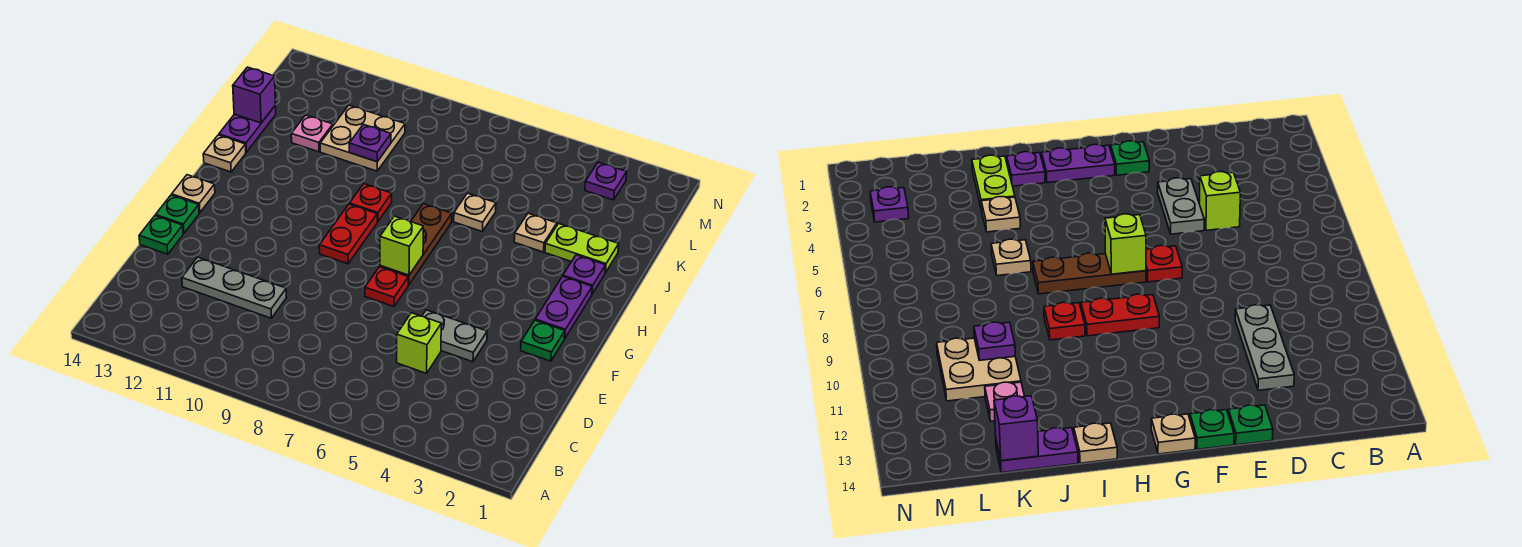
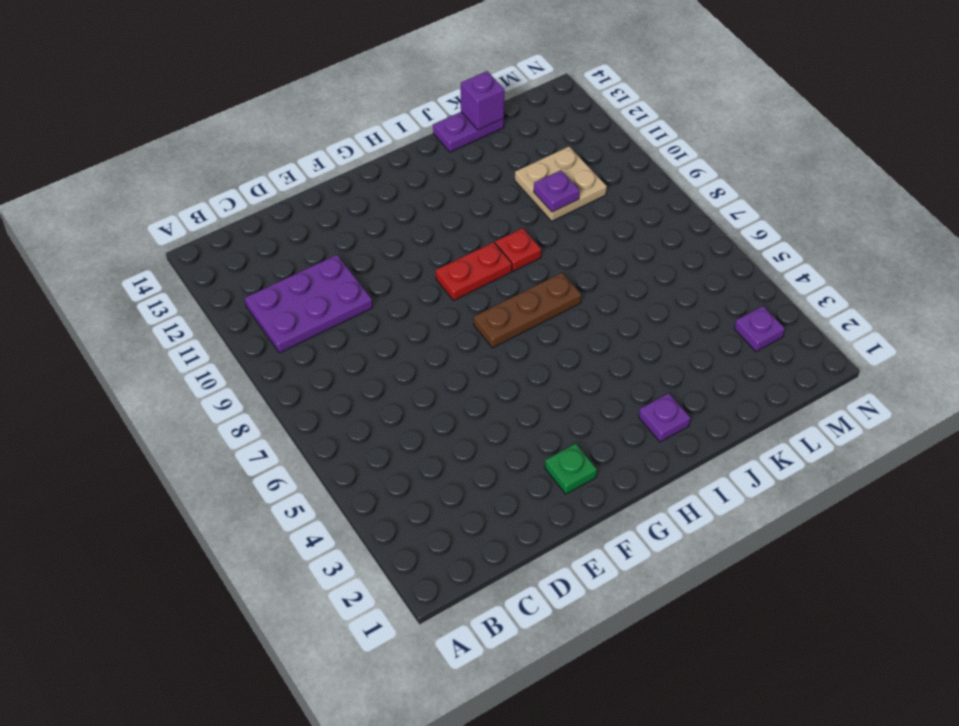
purple plate B10:D11 level 1 -> grey plate D10:D12 level 1
none -> lime brick D5 level 1
none -> grey plate E4:E5 level 1
none -> green plate E14 level 1

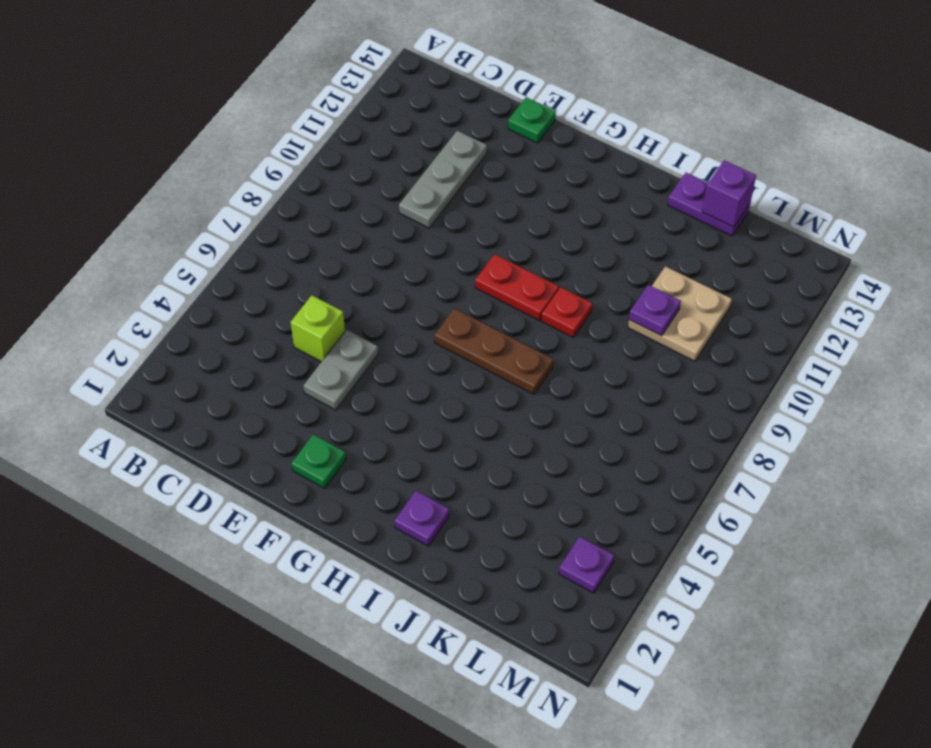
none -> red plate F7 level 1
none -> green plate F14 level 1
none -> purple plate G2:H2 level 1

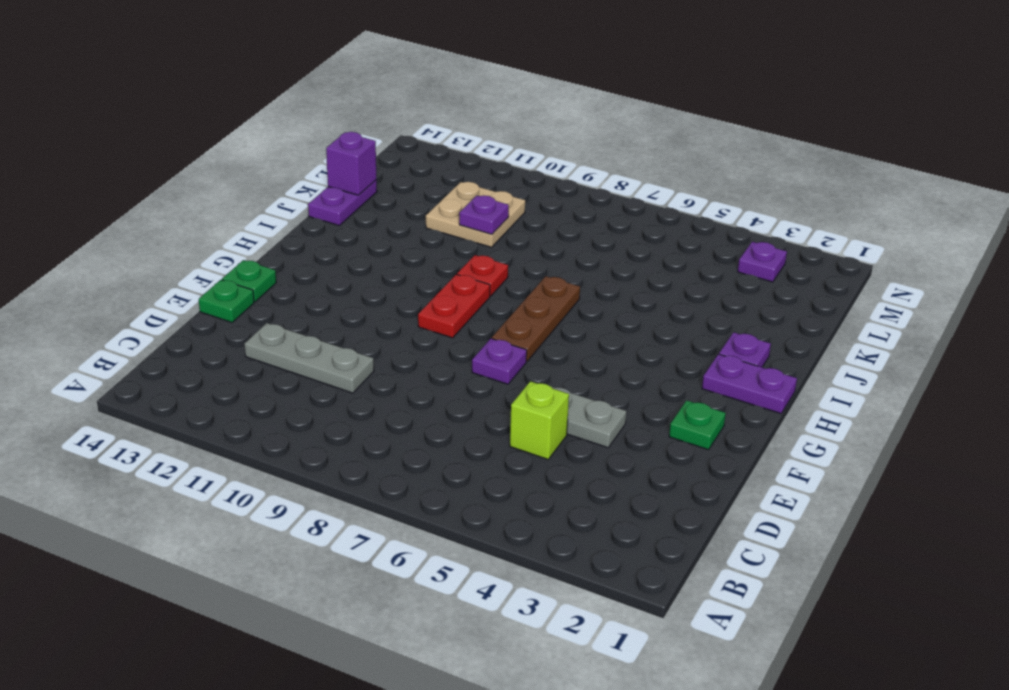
purple plate F7 level 1 -> red plate F7 level 1
purple plate H1:H2 level 1 -> purple plate G2:H2 level 1
none -> tan plate G14 level 1
none -> tan plate I14 level 1
none -> lime plate J2:J3 level 1

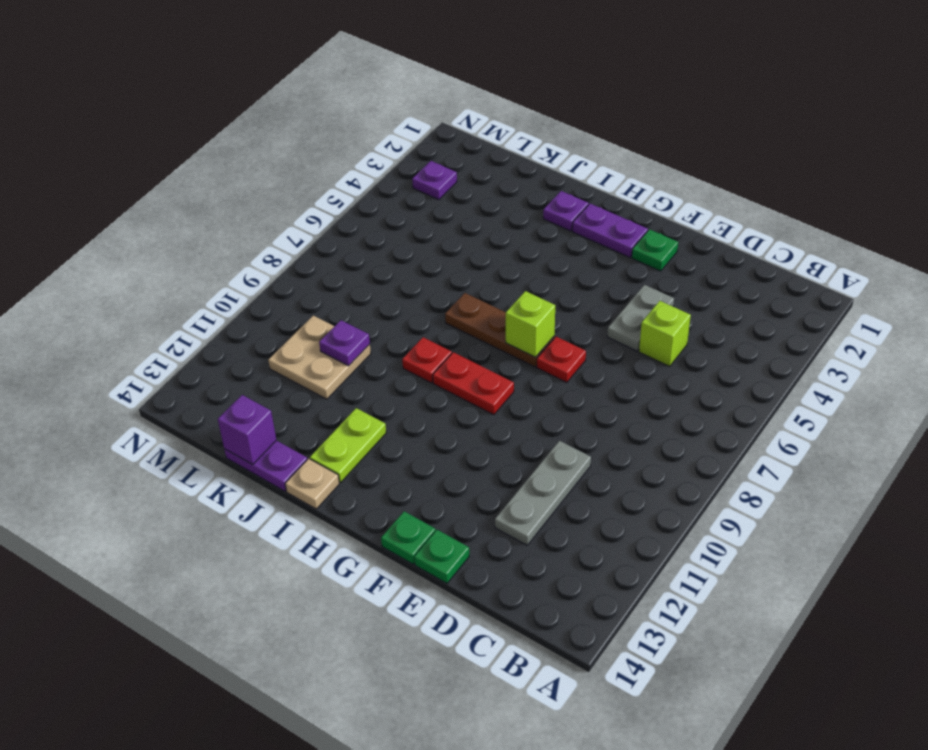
lime plate I12:I13 level 1 -> lime plate J2:J3 level 1
none -> tan plate G14 level 1
none -> tan plate J4 level 1
none -> tan plate J6 level 1

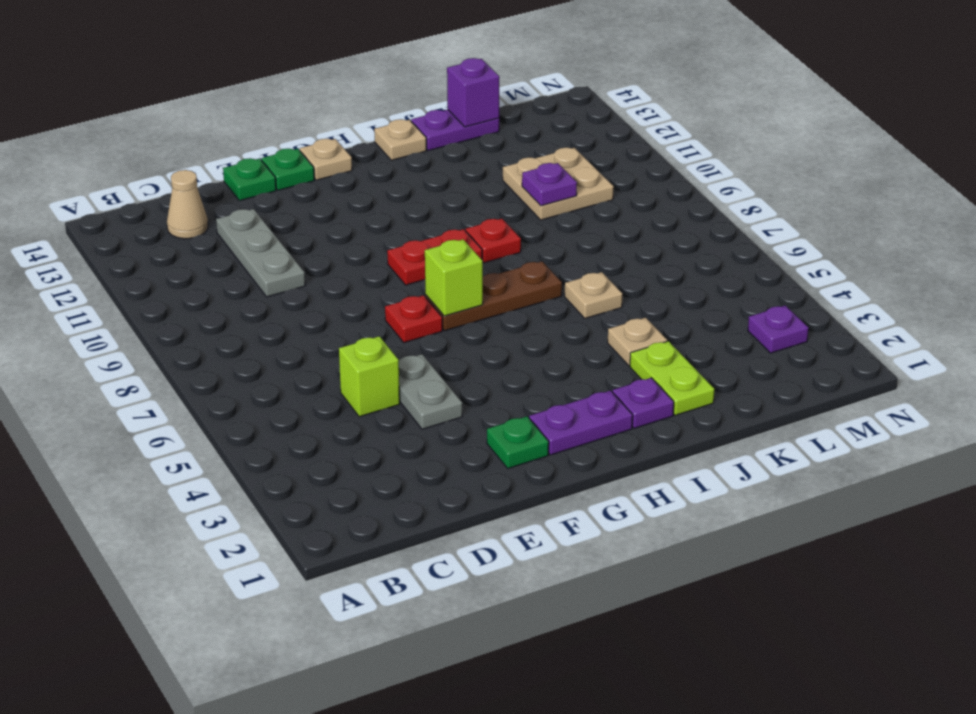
tan cone C13 level 1 -> none
none -> pink plate K12 level 1

